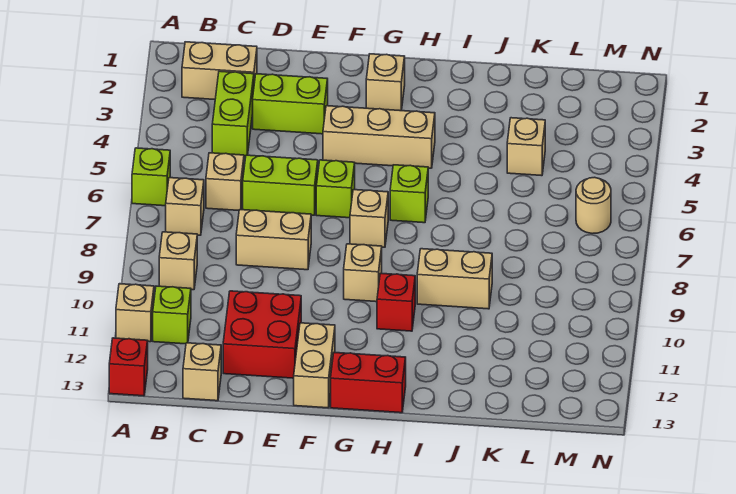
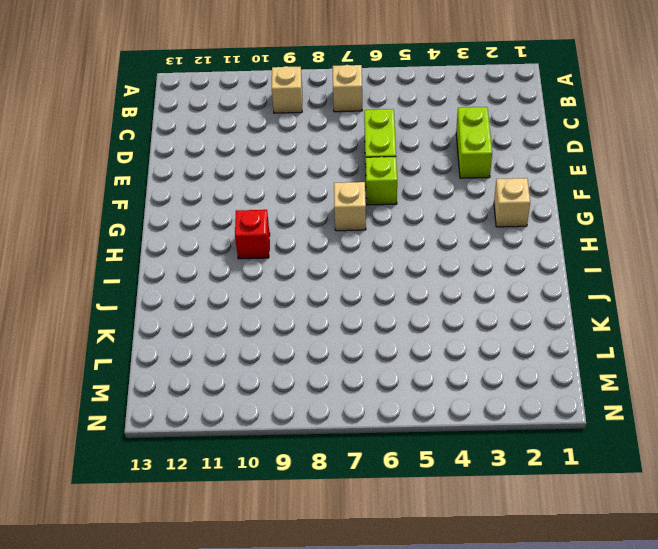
none -> lime brick A6 level 1
none -> tan brick A11 level 1
none -> red brick A13 level 1

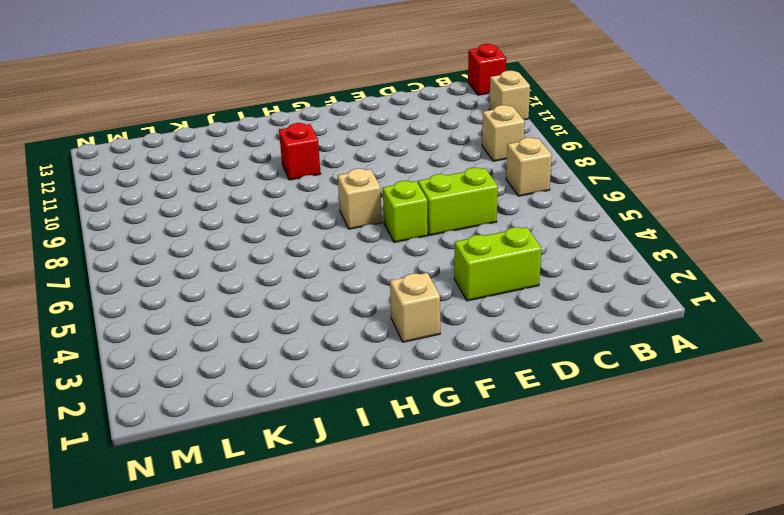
none -> lime brick A6 level 1
none -> tan brick B2:C2 level 1
none -> lime brick B11 level 1

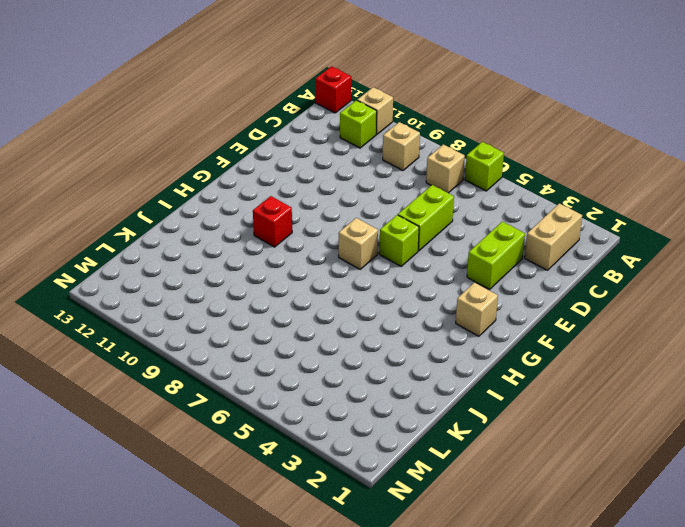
none -> lime brick C3:C4 level 1
none -> tan brick C6 level 1
none -> tan brick C13 level 1

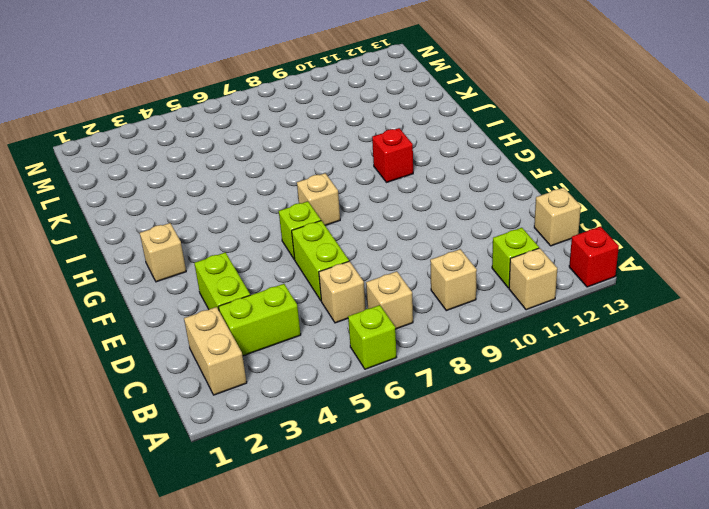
none -> tan brick D8:E8 level 1
none -> red brick D11:E12 level 1
none -> tan brick F4:H4 level 1

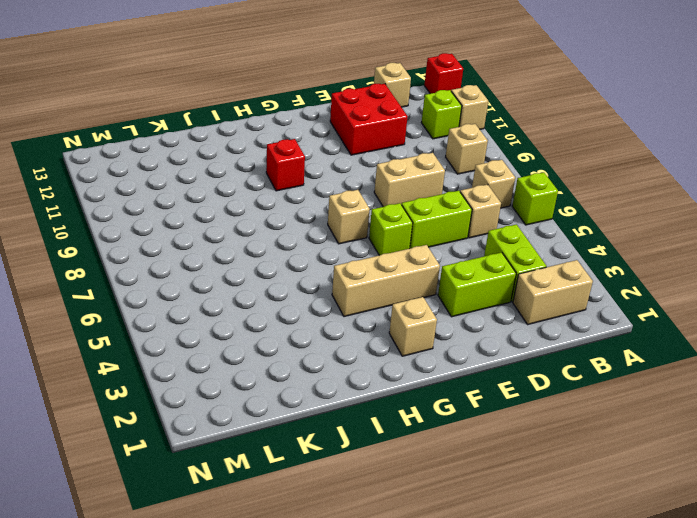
none -> tan brick F12:F13 level 1
none -> tan brick G9 level 1
none -> red brick G13:H13 level 1

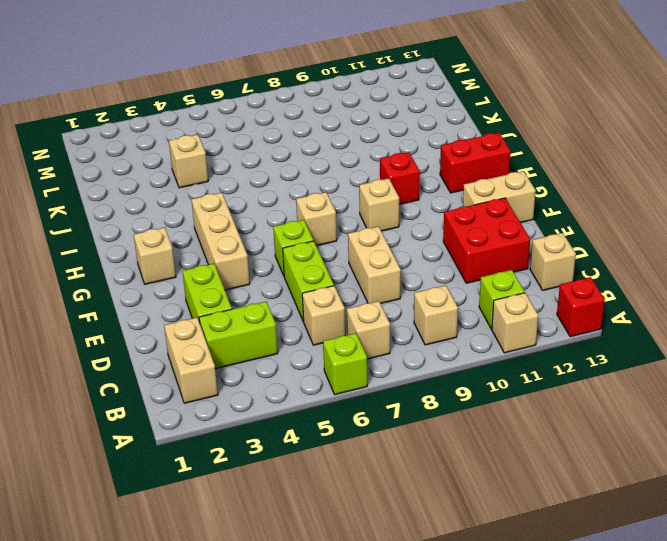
red brick H12:H13 level 1 -> red brick G13:H13 level 1
none -> lime brick H6 level 1
none -> tan brick I9:J9 level 1
none -> tan round brick M6 level 1

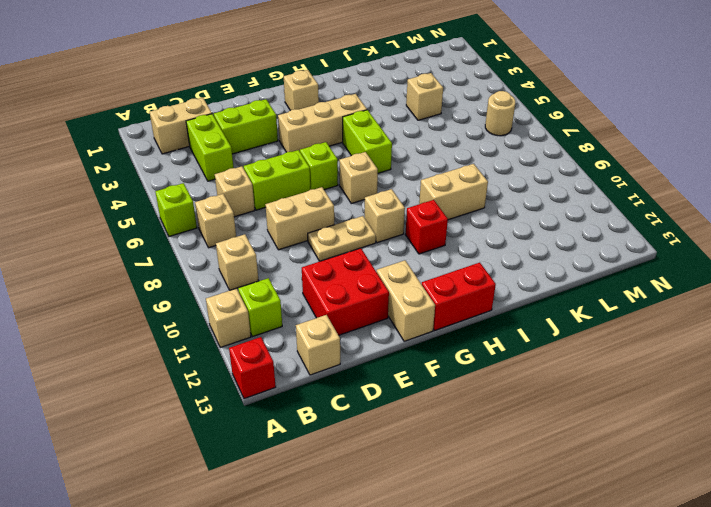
tan plate E9:F9 level 1 -> none
lime brick H5:H6 level 1 -> lime brick H6 level 1

